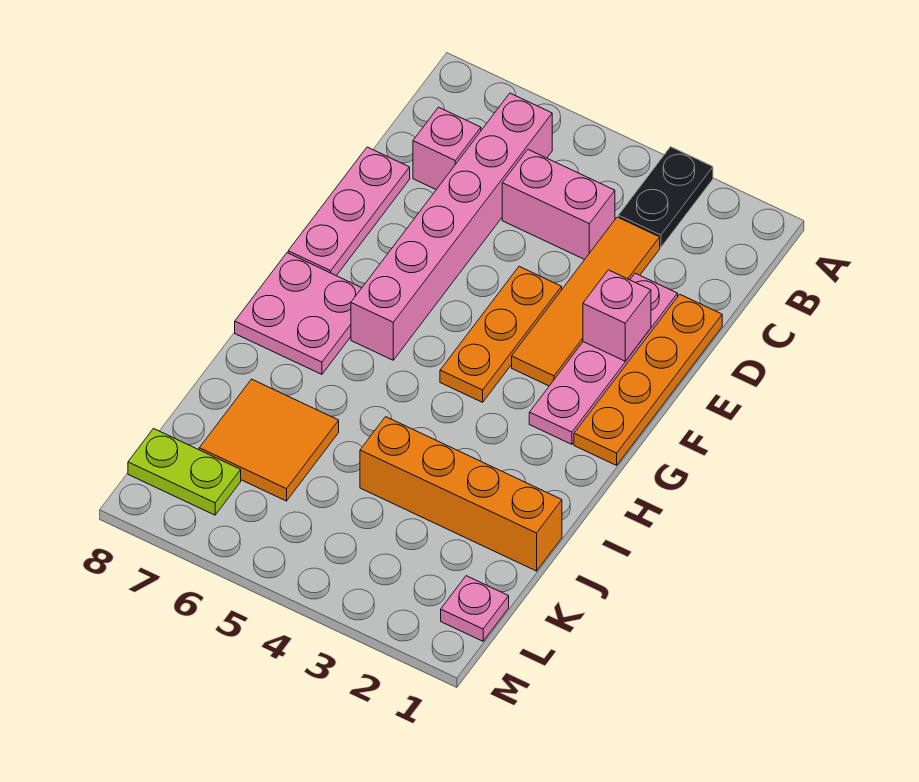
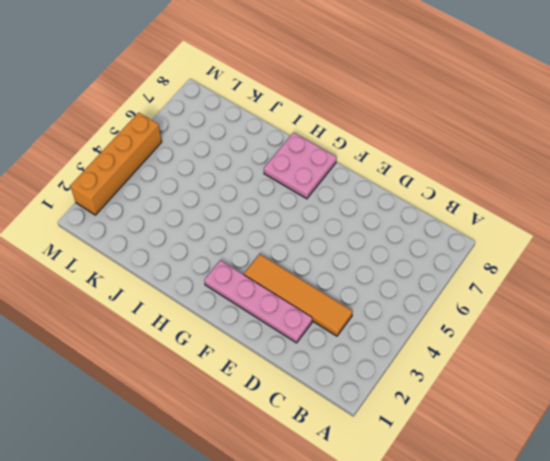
orange brick M2:M5 level 1 -> orange brick J1:J4 level 1
none -> black plate A3:B3 level 1
none -> pink brick B6:G6 level 1
none -> pink brick C4:C5 level 1

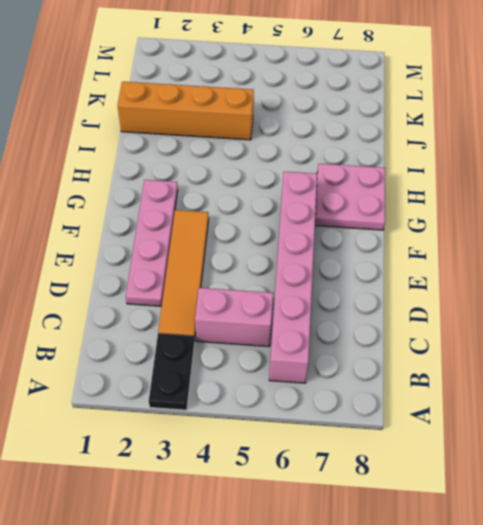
none -> pink brick C7 level 1
none -> orange plate D1:G1 level 1
none -> pink plate D8:F8 level 1

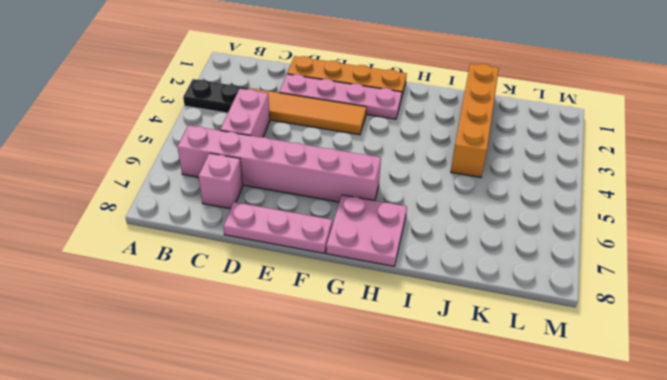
none -> orange plate E4:G4 level 1
none -> orange tile J6:K7 level 1
none -> pink plate L1 level 1

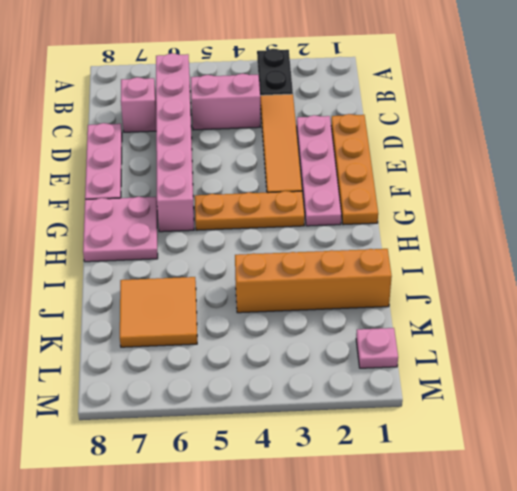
orange plate G3:G5 level 1 -> orange plate E4:G4 level 1
none -> lime plate L7:L8 level 1
none -> pink brick E2 level 2

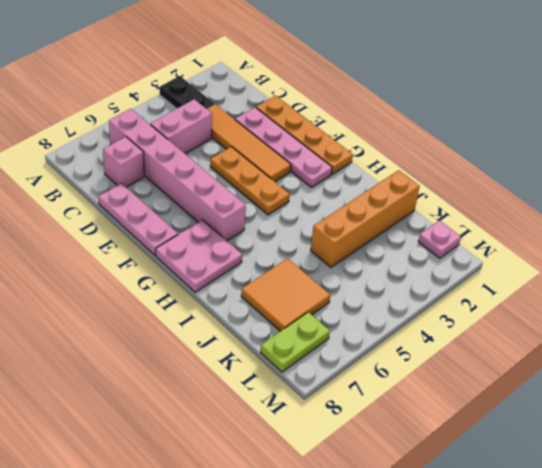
none -> pink brick E2 level 2

